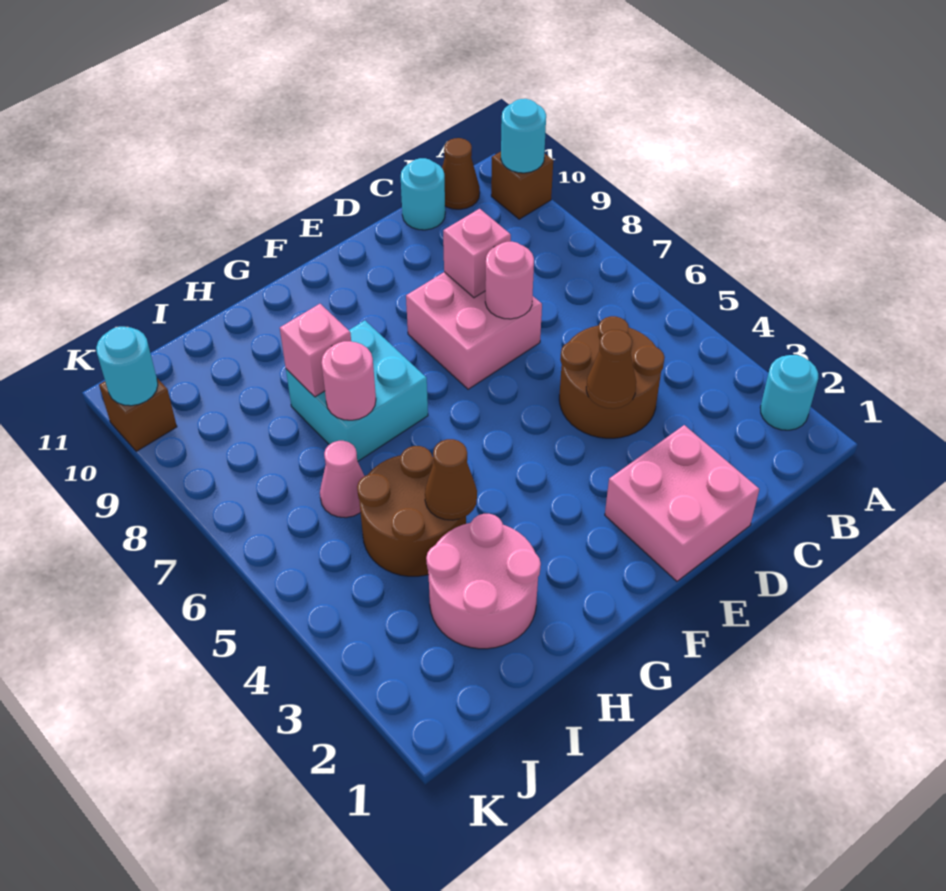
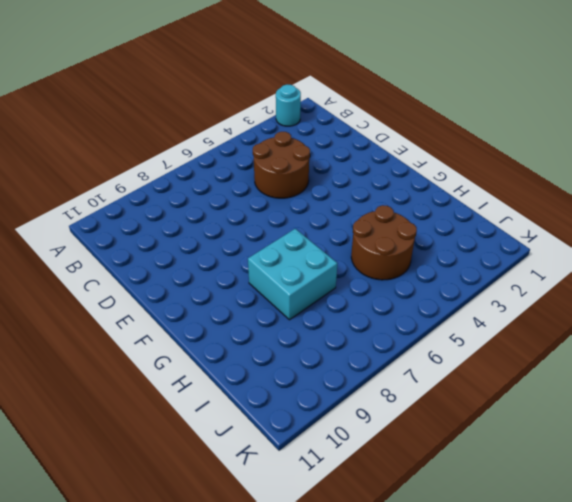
none -> brown brick A10 level 1
none -> brown cone B11 level 1
none -> cyan round brick C11 level 1

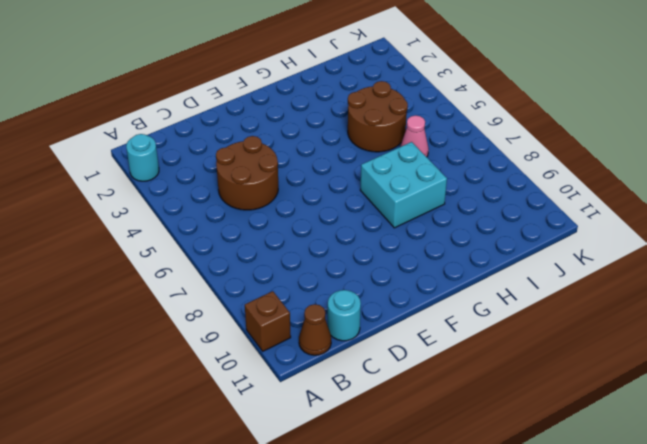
none -> pink brick D1:E2 level 1
none -> pink brick D7:E8 level 1
none -> pink round brick H2:I3 level 1

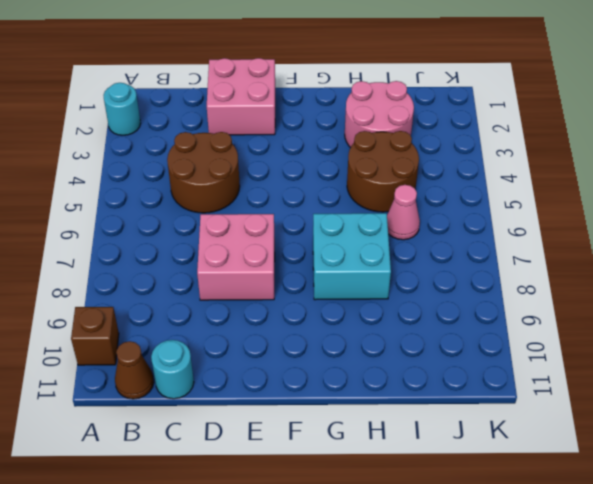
none -> brown brick K10 level 1
none -> cyan round brick A10 level 2
none -> brown cone D4 level 2

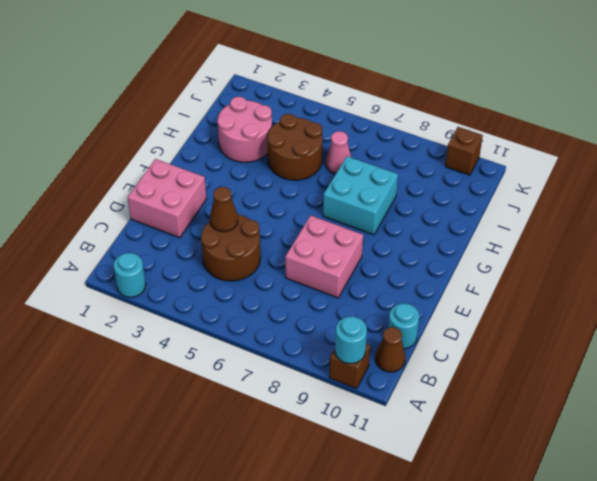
none -> pink round brick D7 level 2
none -> pink brick D8 level 2
none -> brown cone H4 level 2

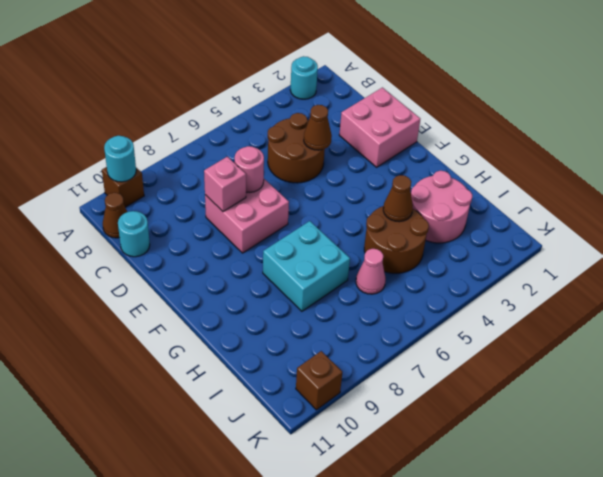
none -> pink round brick H7 level 2
none -> pink brick H8 level 2
none -> cyan round brick K10 level 2

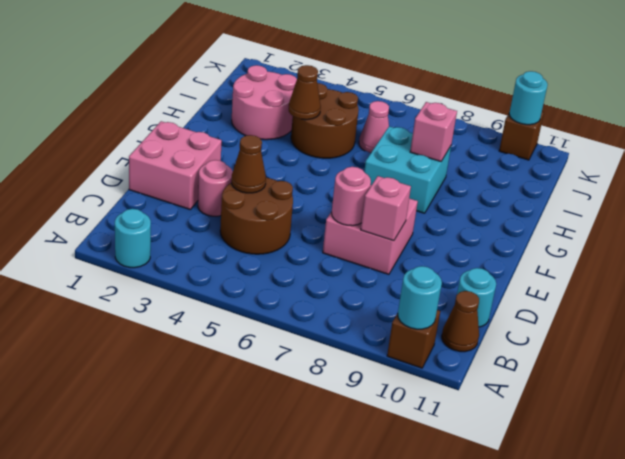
pink round brick D3 level 1 -> pink round brick H7 level 2

